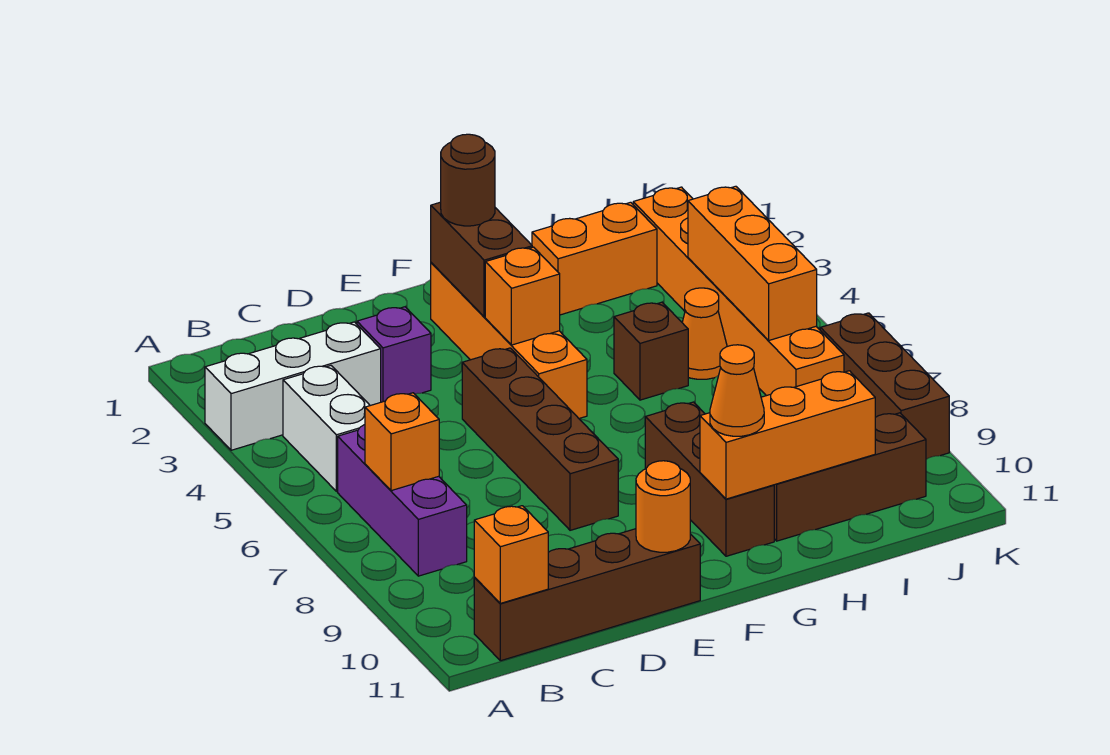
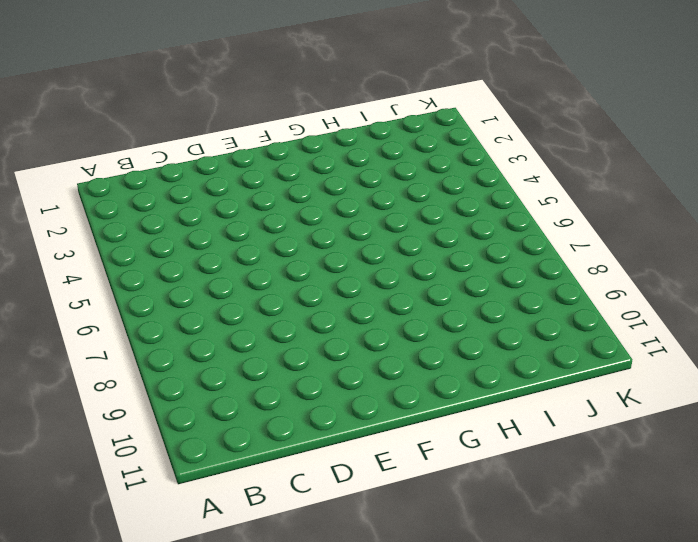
none -> white brick A3:C3 level 1
none -> white brick B4:B5 level 1
none -> purple brick B6:B8 level 1

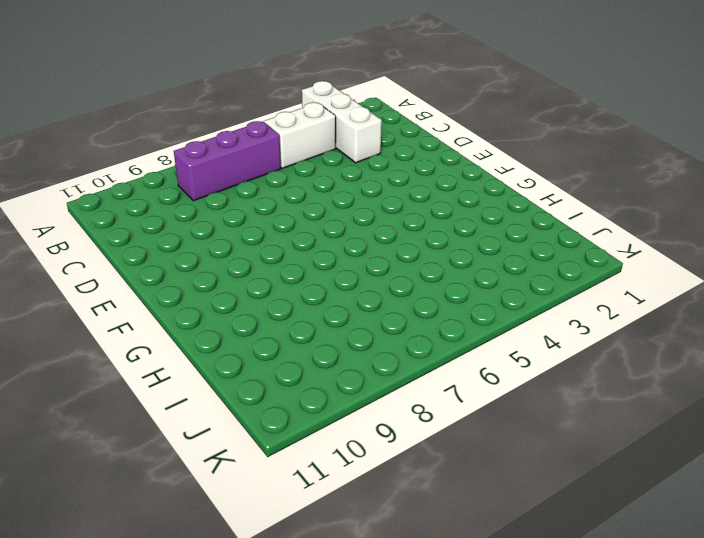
none -> brown brick B11:E11 level 1
none -> purple brick D3 level 1
none -> brown brick E5:E8 level 1

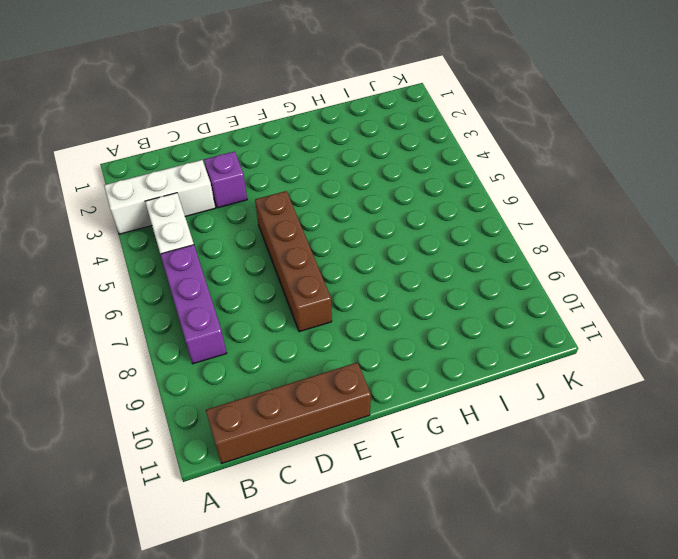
none -> orange brick F2:F5 level 1
none -> brown brick G8:G10 level 1
none -> orange brick H2:I2 level 1

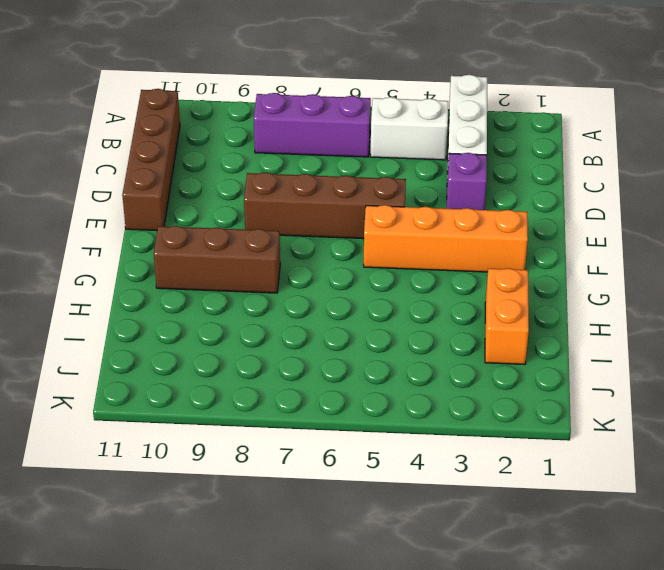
none -> brown brick H5 level 1
none -> brown brick H10:J10 level 1
none -> orange cone I5 level 1

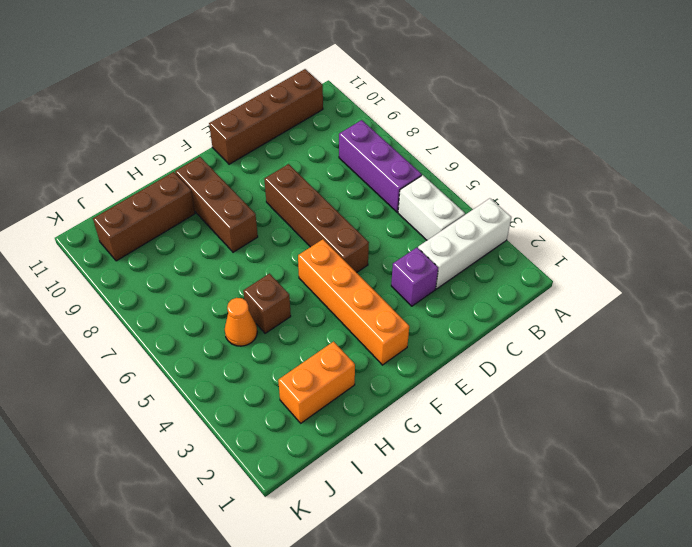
none -> orange brick J2:J7 level 1
none -> brown brick K7:K9 level 1
none -> orange brick B7 level 2

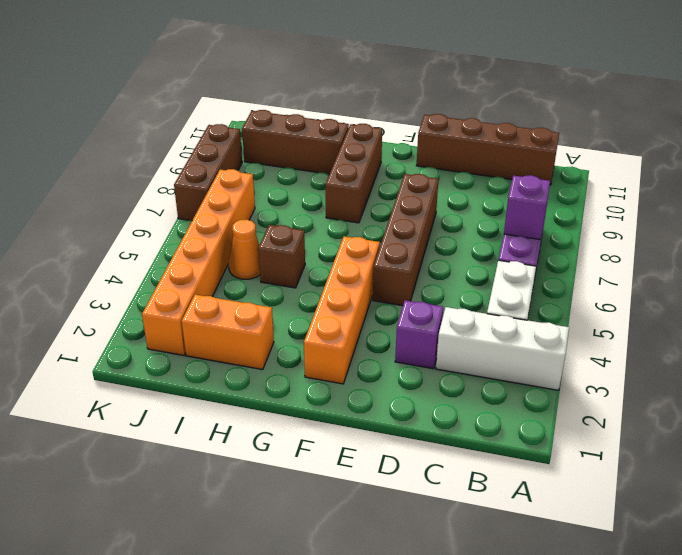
purple brick B7 level 2 -> orange brick B7 level 2
none -> orange brick B11 level 2
none -> orange round brick E11 level 2
none -> brown brick F2:F3 level 2

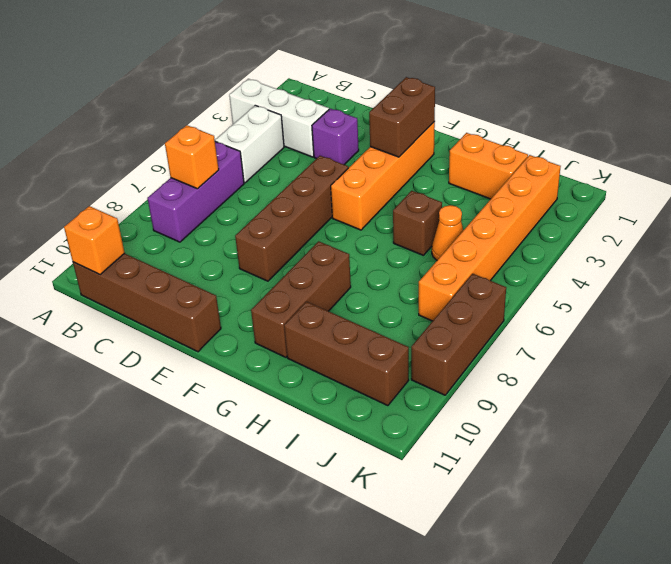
none -> orange round brick E11 level 2
none -> orange brick F4 level 2
none -> orange brick G10:I10 level 2

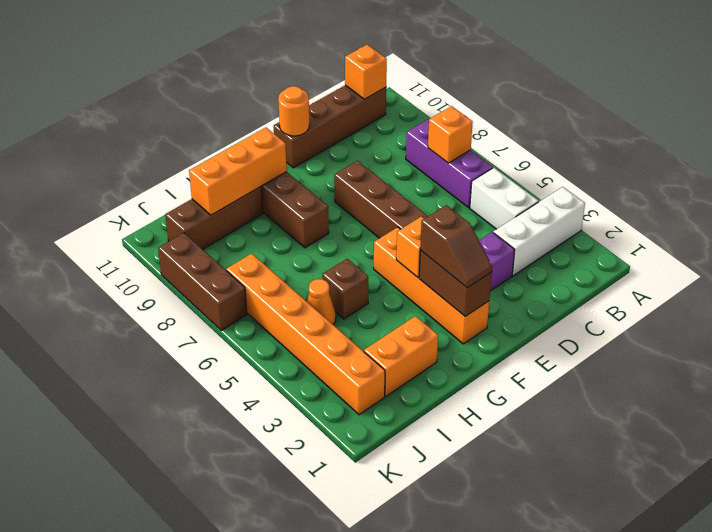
brown slope F2:F3 level 3 top 3 -> brown round brick F2 level 3
none -> orange brick J4:J6 level 2
none -> orange cone G10 level 3

